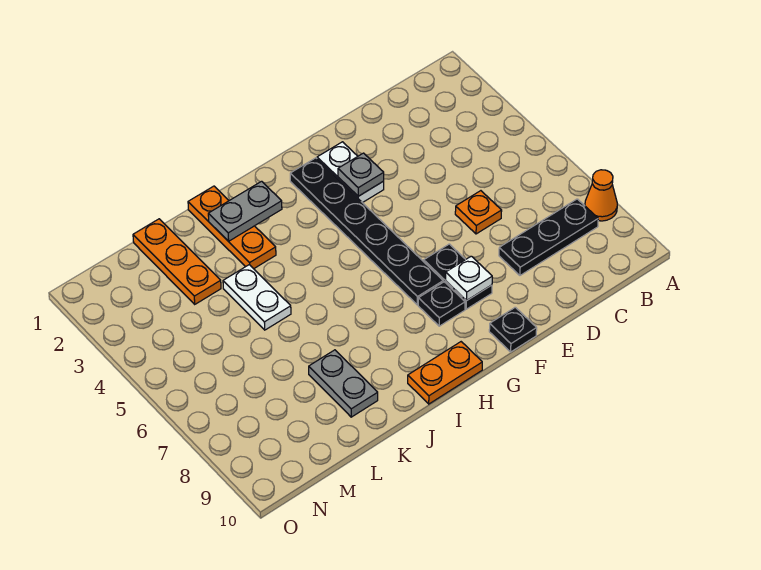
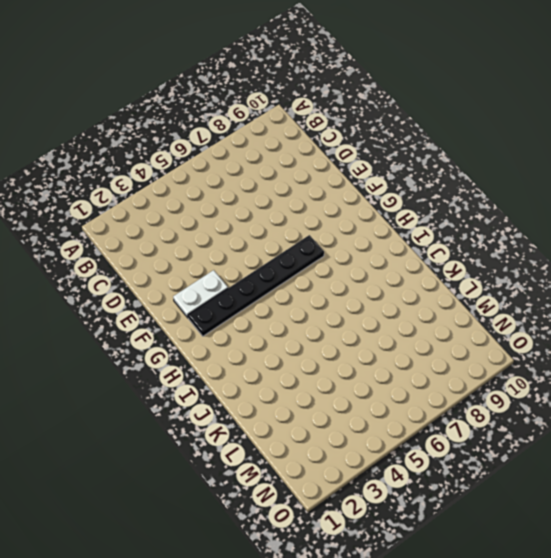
none -> orange cone A8 level 1
none -> black plate B8:D8 level 1
none -> orange plate D6 level 1

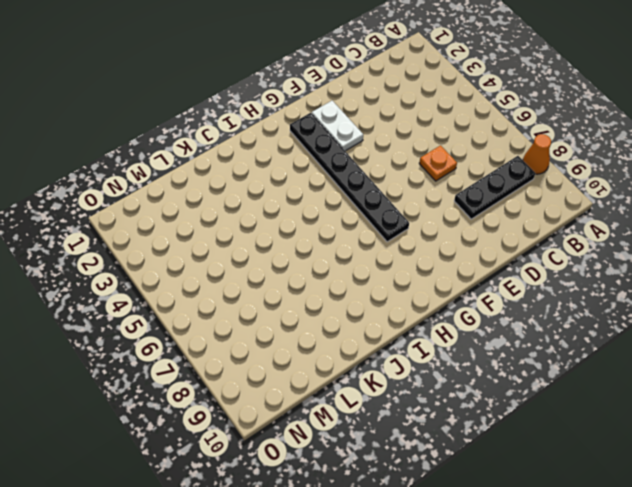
none -> black plate F7:F8 level 1
none -> black plate F10 level 1
none -> black plate G8 level 1

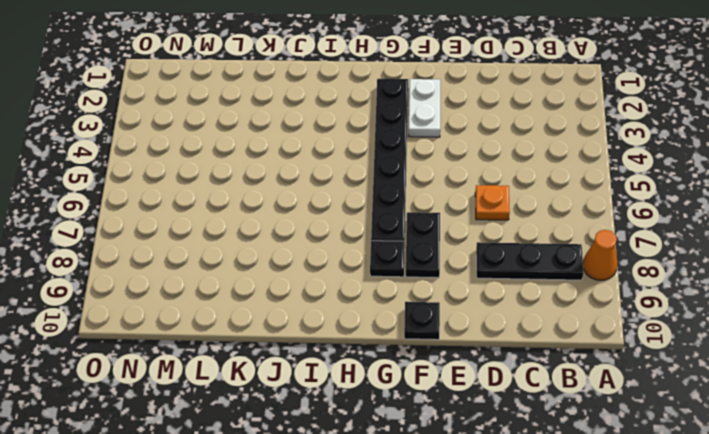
none -> orange plate H10:I10 level 1
none -> orange plate J1:J3 level 1
none -> white plate K4:K5 level 1

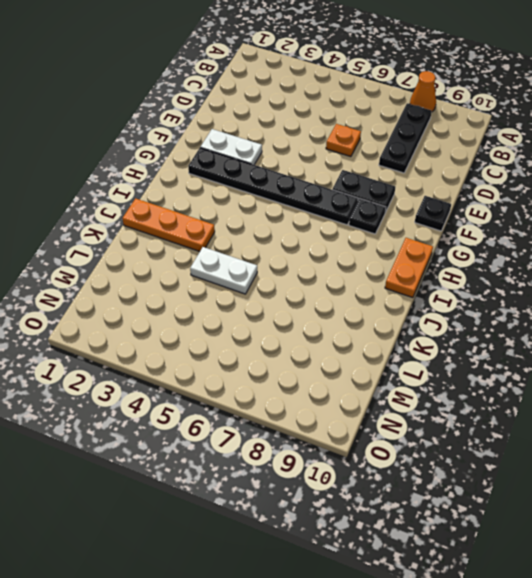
none -> grey plate K8:K9 level 1
none -> orange plate L1:L3 level 1
none -> grey plate F3 level 2

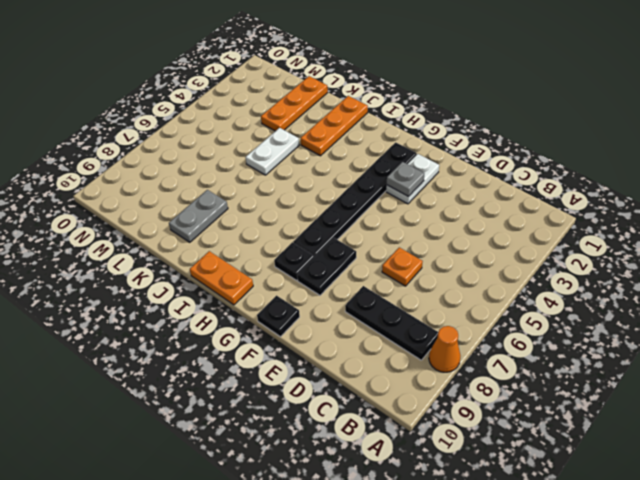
none -> white plate F8 level 2
none -> grey plate I2:J2 level 2

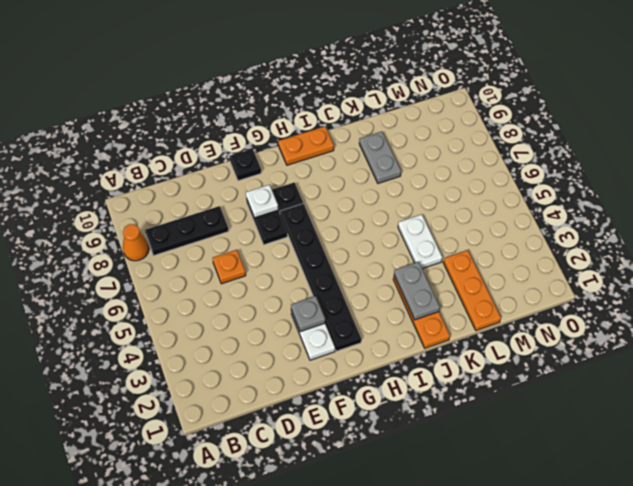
grey plate J2:J3 level 2 -> grey plate I2:J2 level 2

